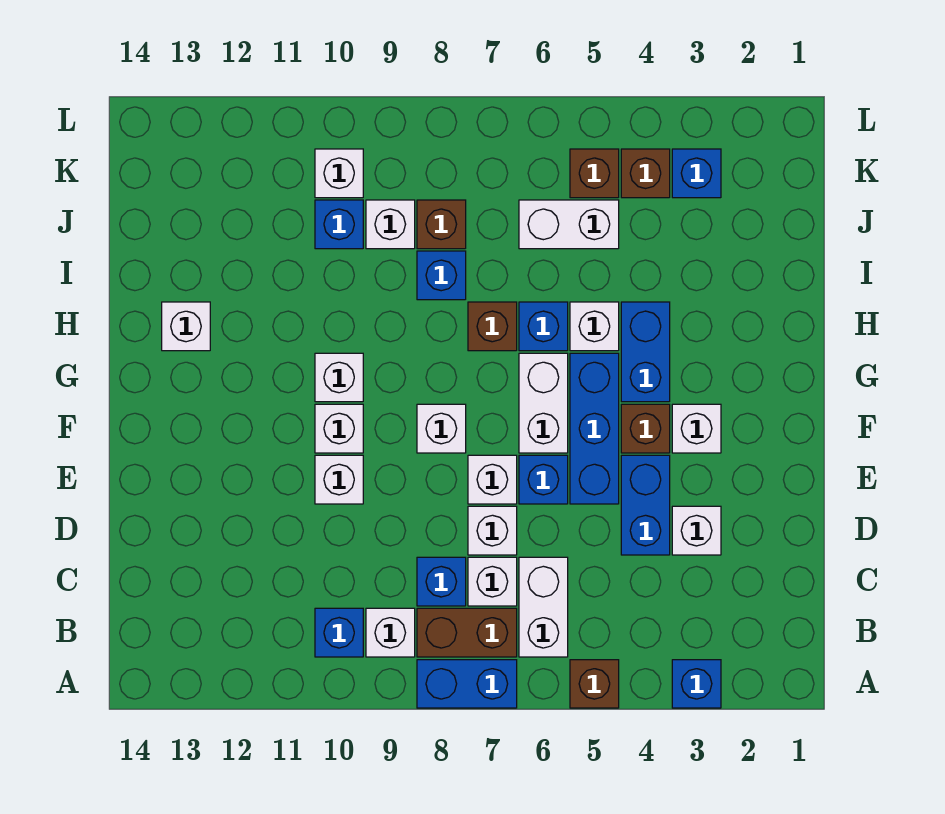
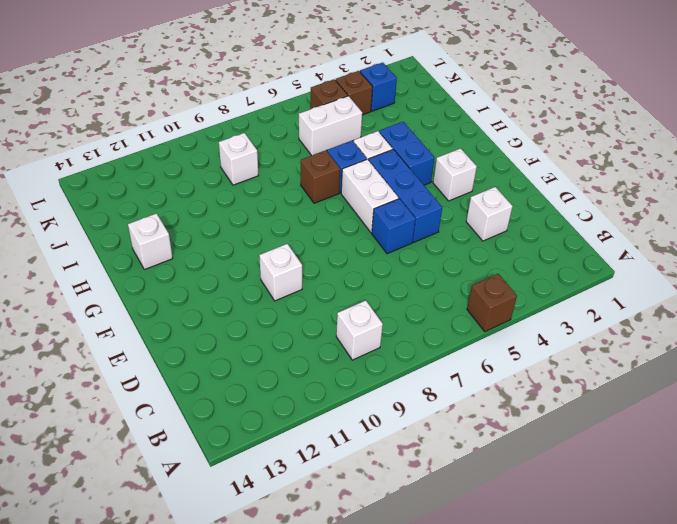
none -> blue brick A3 level 1
none -> blue brick A7:A8 level 1
none -> white brick B6:C6 level 1
none -> brown brick B7:B8 level 1

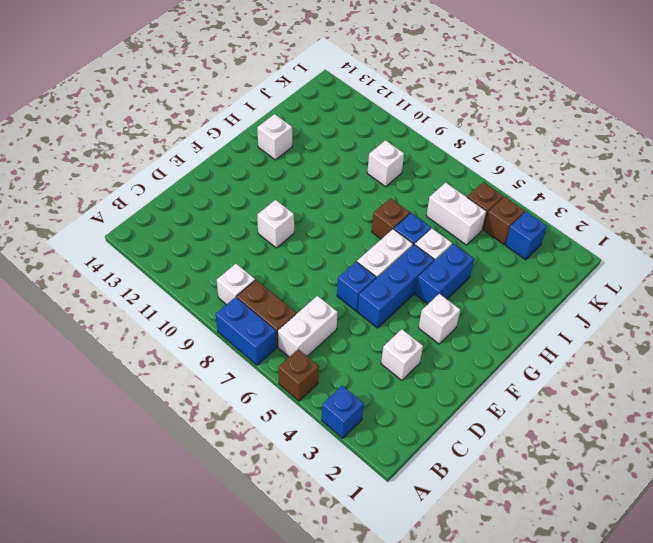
none -> blue brick B10 level 1
none -> white brick C7 level 1
none -> blue brick C8 level 1
none -> blue brick D4:E4 level 1

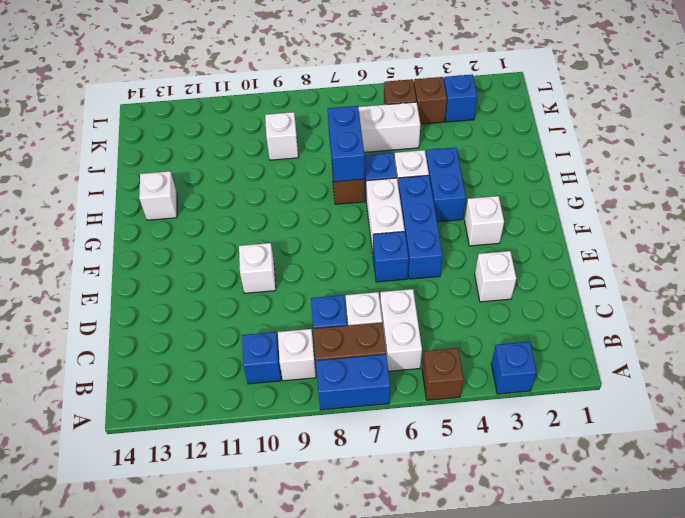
blue brick H7:I7 level 2 -> blue brick D4:E4 level 1
none -> white brick D7 level 1
none -> white brick E7 level 1
none -> brown brick F4 level 1
none -> white brick F8 level 1

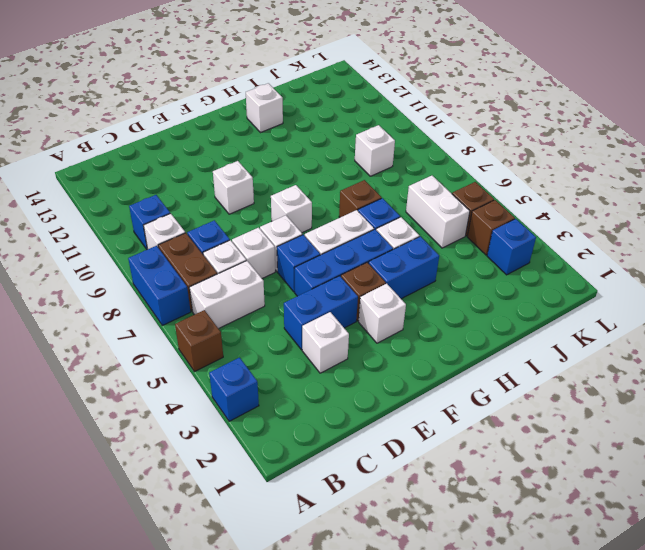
none -> white brick F10 level 1
none -> white brick G10 level 1
none -> blue brick I8 level 1
none -> brown brick J8 level 1

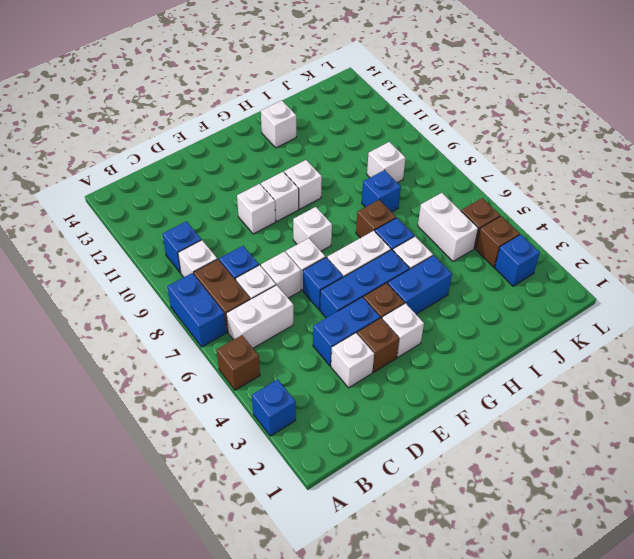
brown brick E3 level 1 -> brown brick J8 level 1
none -> blue brick J10 level 1
none -> white brick K10 level 1

